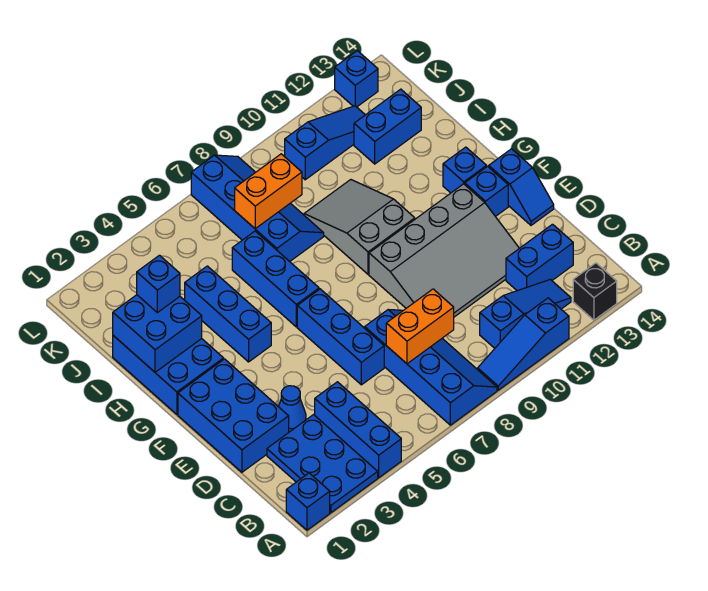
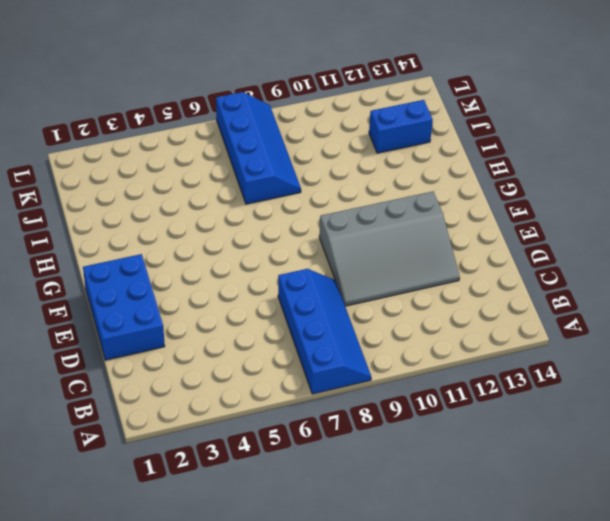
none -> blue brick A1 level 1
none -> blue plate A2:C3 level 1
none -> blue brick A4:C4 level 1

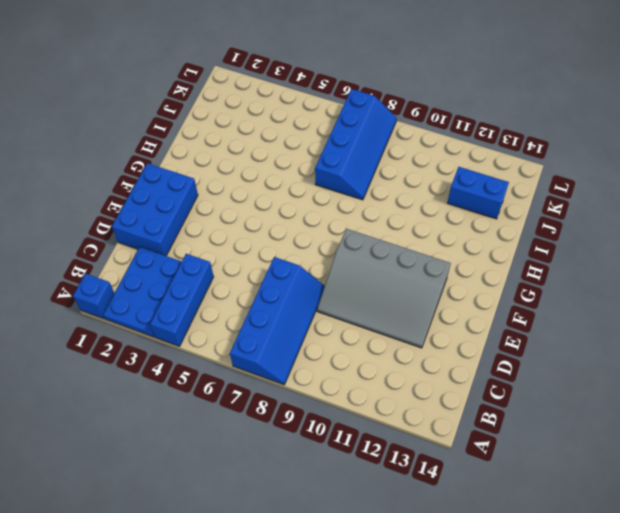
none -> blue slope A9:A11 level 1 top 11
none -> black brick A13 level 1
none -> blue slope B10:B12 level 1 top 10

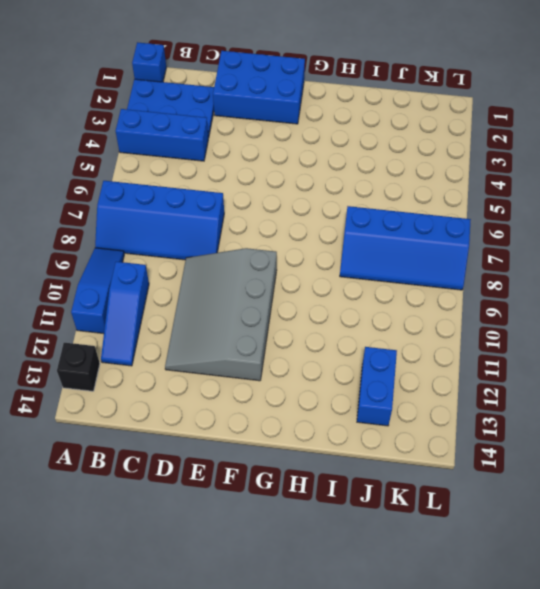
none -> blue brick C12:C13 level 1
none -> blue cone D3 level 1
none -> blue brick D6:F6 level 1

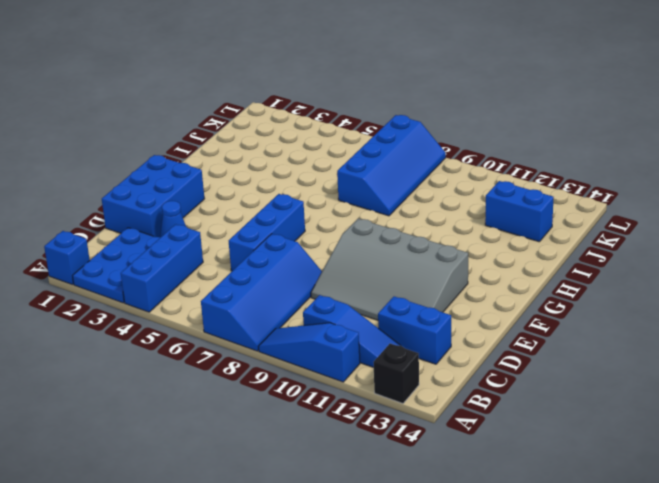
none -> blue slope E14:F14 level 1 top F
none -> blue brick F13 level 1
none -> blue brick G1:I2 level 1

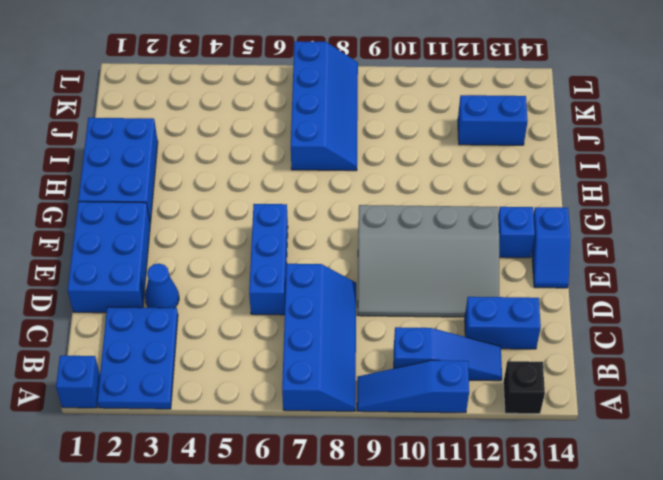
none -> blue brick A4:C4 level 1
none -> blue brick G4:I4 level 1
none -> blue brick G6:I6 level 1

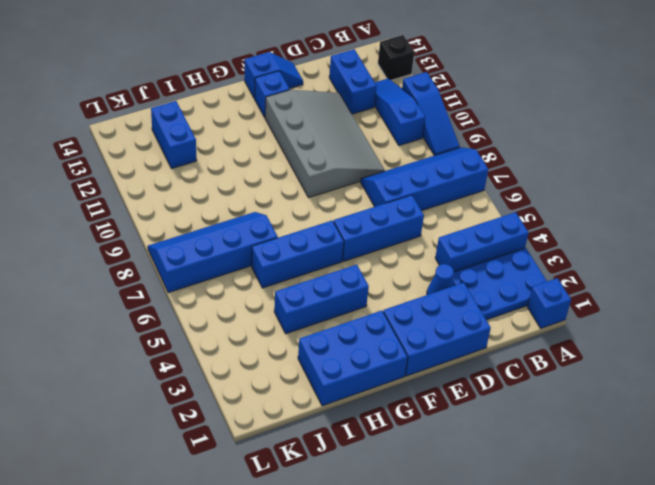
none -> grey slope G9:I10 level 1 top G
none -> blue brick G13 level 1
none -> blue slope K10:K12 level 1 top 10

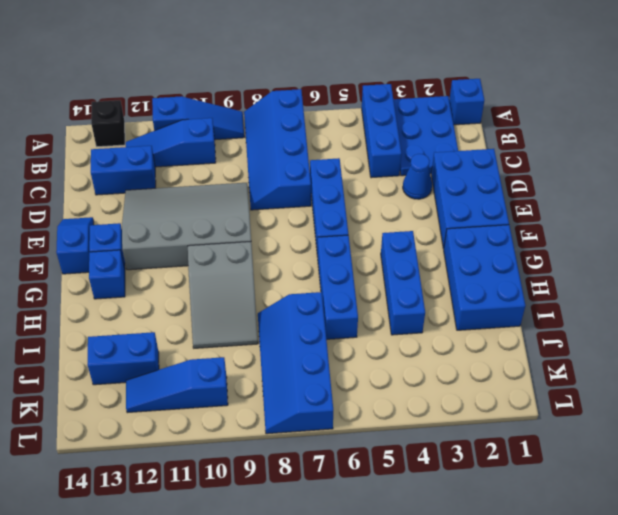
none -> blue brick L13 level 1
none -> orange brick C7:C8 level 2
none -> blue brick H1:I2 level 2

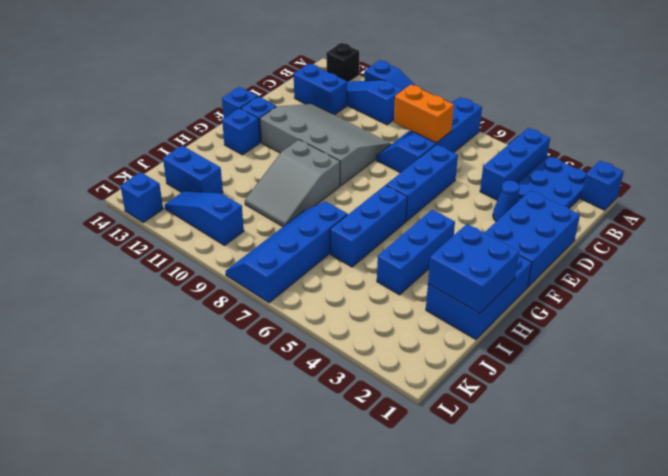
none -> orange brick J7:J8 level 2
none -> blue brick I2 level 3

